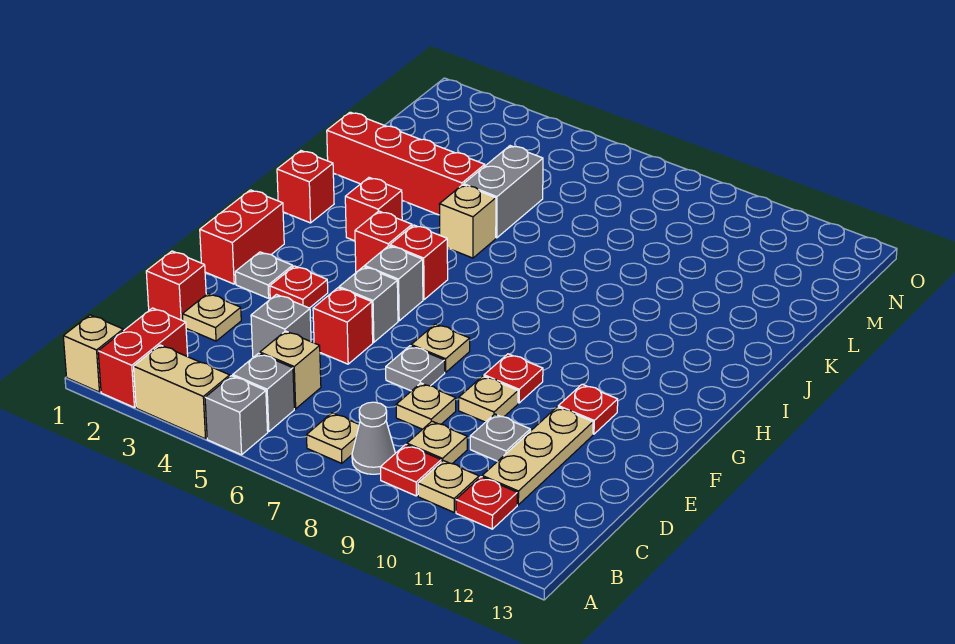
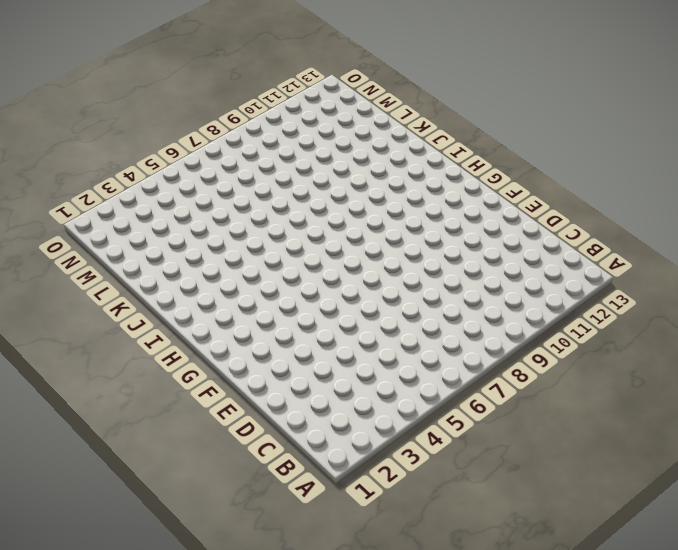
none -> tan brick A1 level 1
none -> red brick A2:B2 level 1
none -> tan brick A3:A4 level 1
none -> grey brick A5 level 1

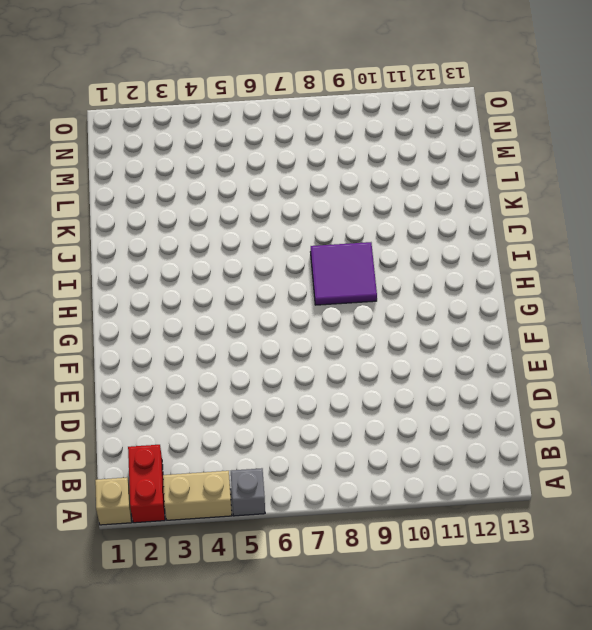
purple tile H8:I9 level 1 -> none
none -> grey brick B5 level 1
none -> tan plate B7 level 1
none -> grey cone B8 level 1
none -> red plate B9 level 1

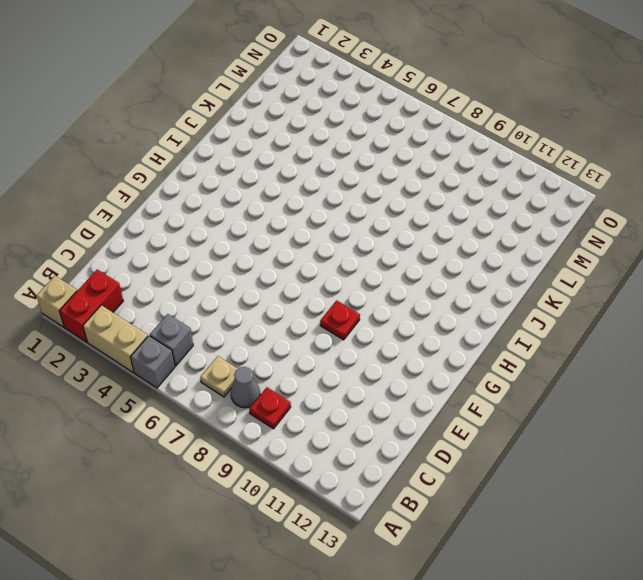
none -> tan plate B10 level 1
none -> red plate B11 level 1
none -> tan brick C5 level 1
none -> tan plate C9 level 1

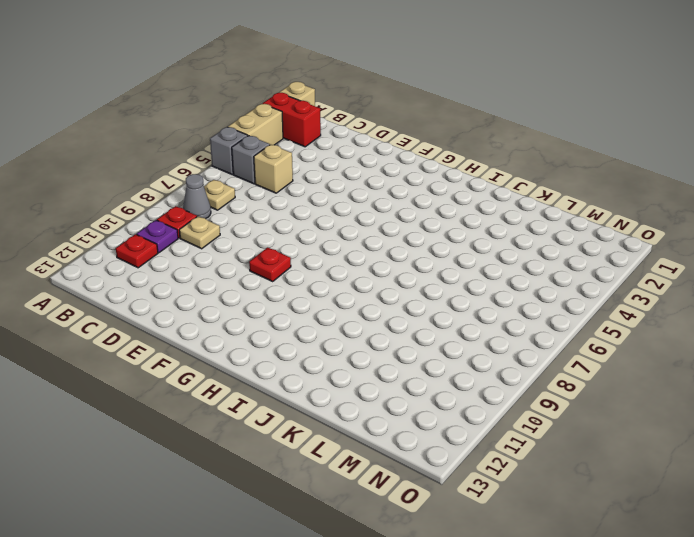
purple plate B10 level 1 -> tan plate B10 level 1
none -> tan plate C11:E11 level 1
none -> red brick D1 level 1
none -> tan plate D2 level 1
none -> grey brick D4 level 1

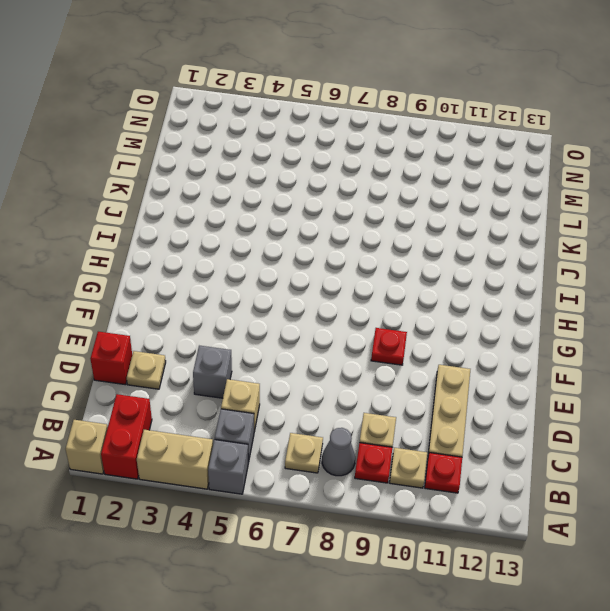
none -> tan plate D8 level 1
none -> grey plate D10 level 1
none -> red brick E5 level 1
none -> grey plate E7 level 1

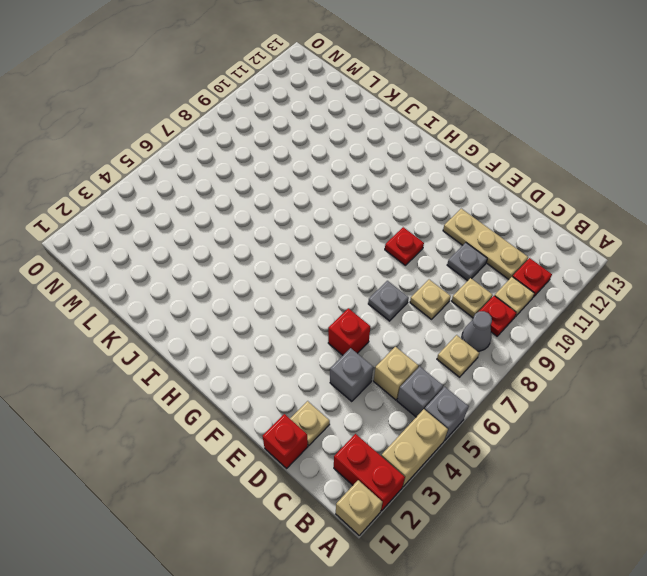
none -> tan plate E9 level 1
none -> red brick F1:G1 level 1
none -> grey plate F2 level 1
none -> red plate F3 level 1

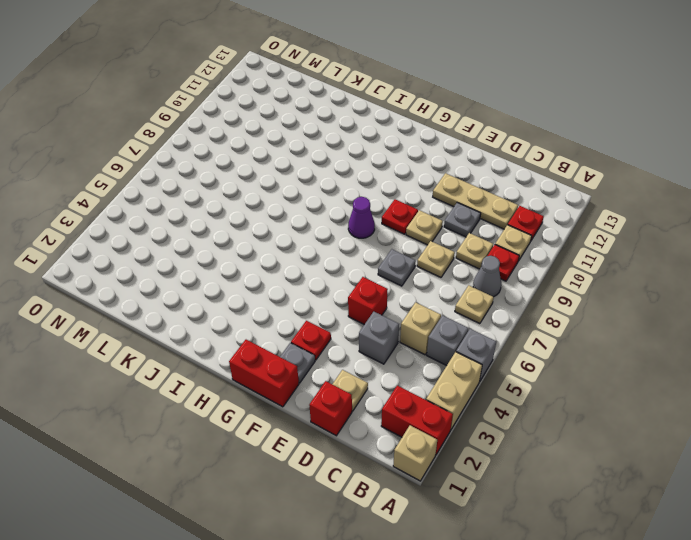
purple cone G8 level 1 -> none
none -> grey brick F5 level 1
none -> tan plate F7 level 1
none -> red plate F11 level 1
none -> grey brick G5 level 1

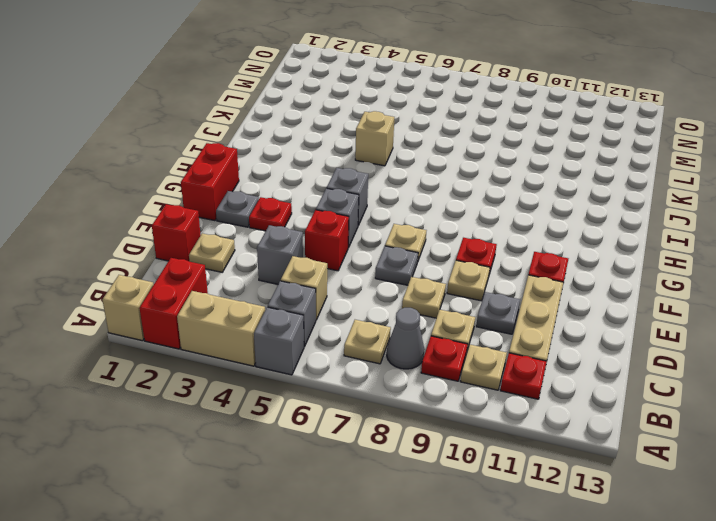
none -> red brick H4 level 1
none -> red brick H5 level 1
none -> red brick I1 level 1
none -> red brick I3 level 1

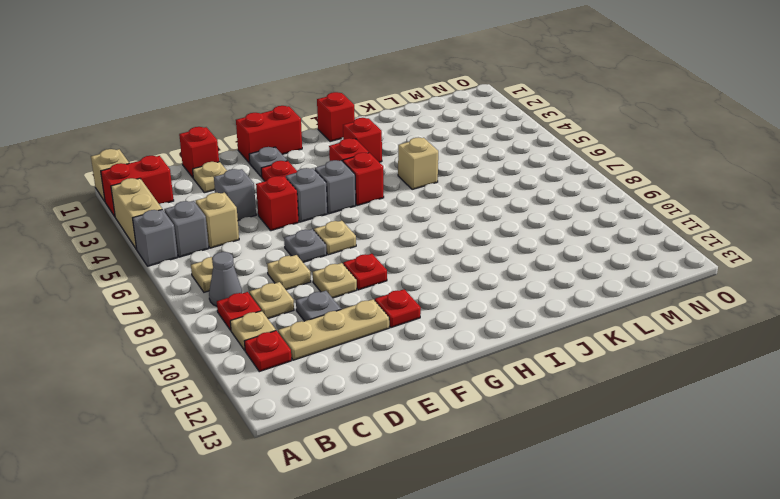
none -> red brick K1:K4 level 1
none -> grey brick K5:L5 level 1

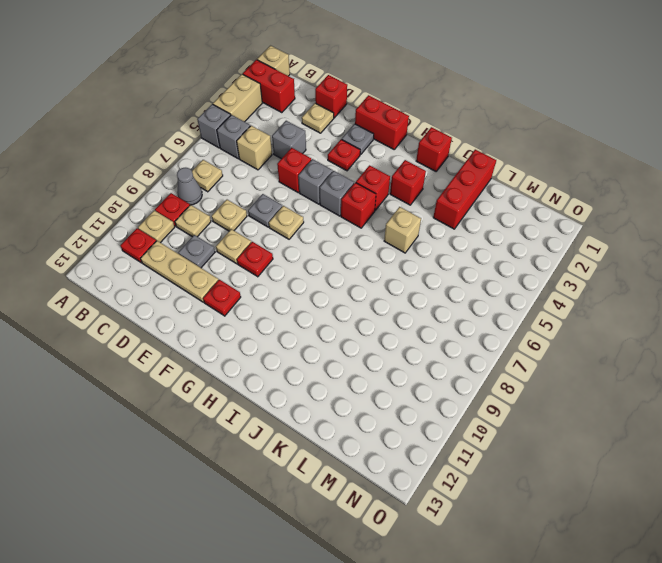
red brick K1:K3 level 1 -> red brick K1:K4 level 1
none -> grey brick K5:L5 level 1

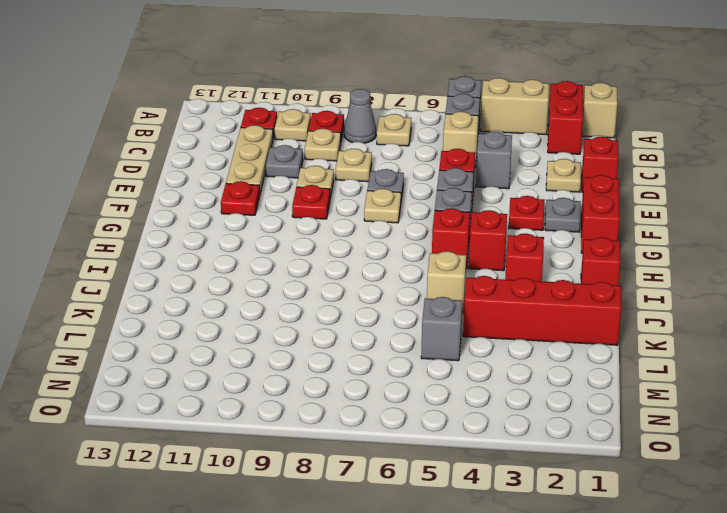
grey brick L5 level 1 -> grey brick K5:L5 level 1

